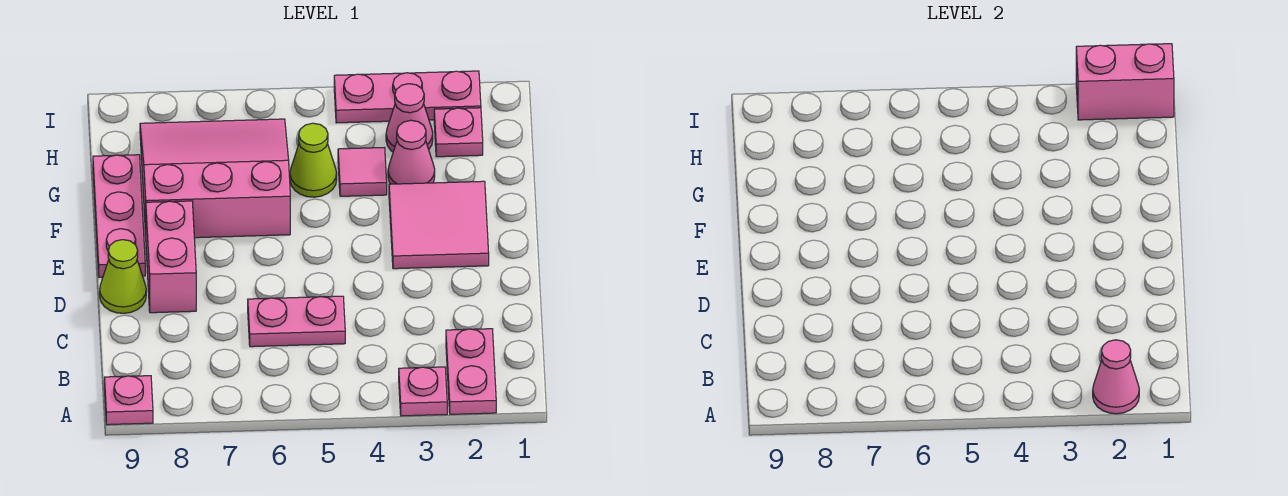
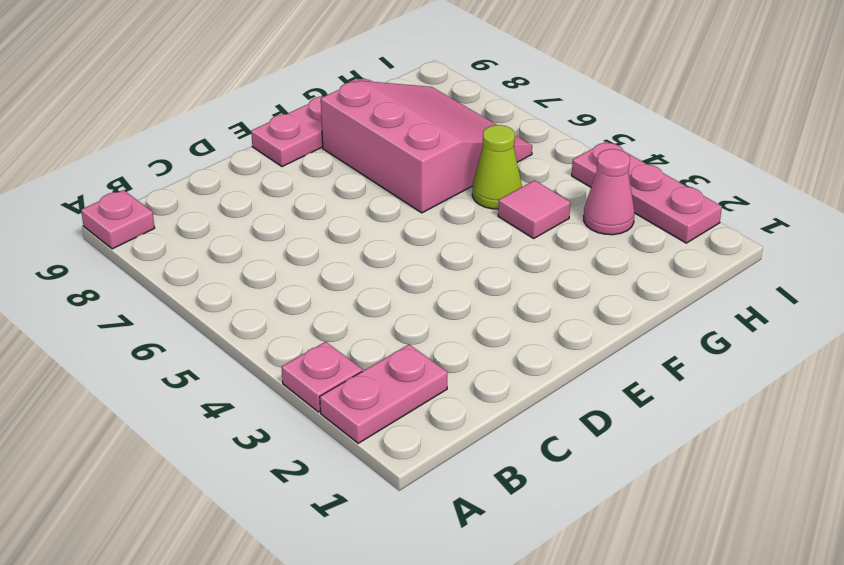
none -> pink plate C5:C6 level 1
none -> pink brick D8:E8 level 1
none -> lime cone D9 level 1

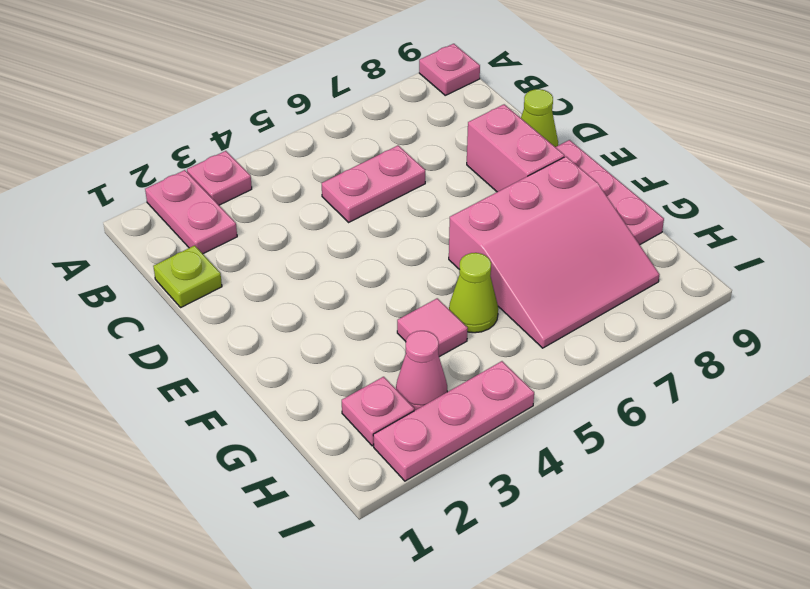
lime plate C1 level 1 -> none
none -> pink tile E2:F3 level 1
none -> pink cone G3 level 1
none -> pink cone A2 level 2

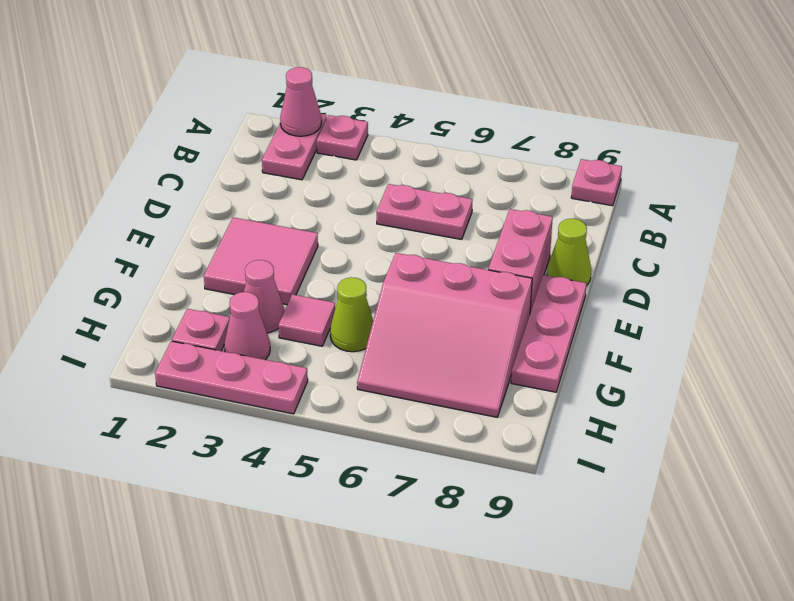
none -> pink brick I1:I2 level 2

